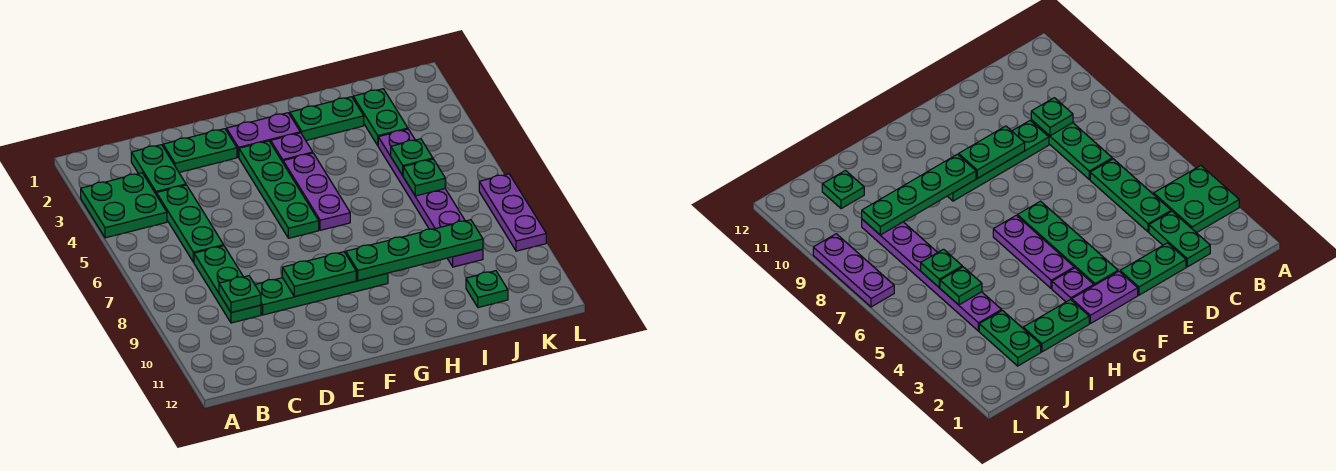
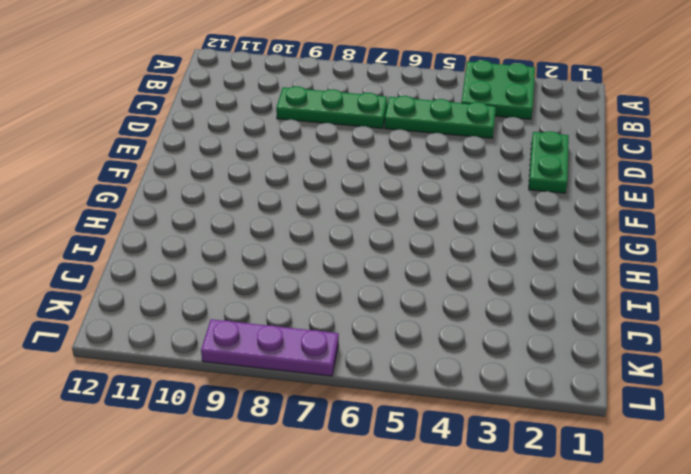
none -> green plate C2:C3 level 1
none -> green plate D9:G9 level 1
none -> purple plate F2:G2 level 1

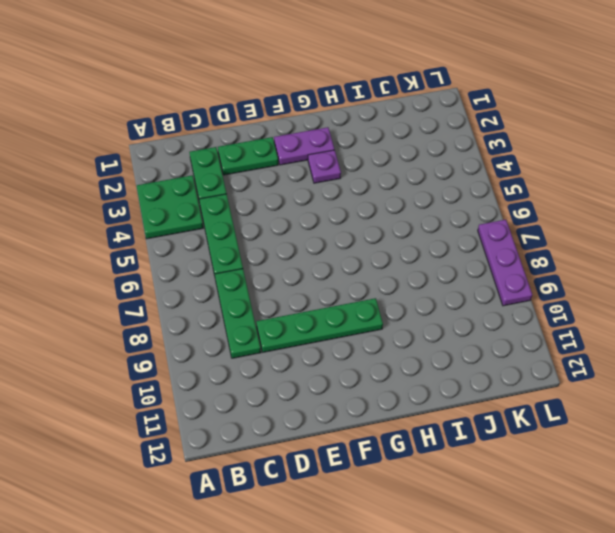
none -> green plate F3:F6 level 1
none -> purple plate G4:G6 level 1
none -> green plate H2:I2 level 1

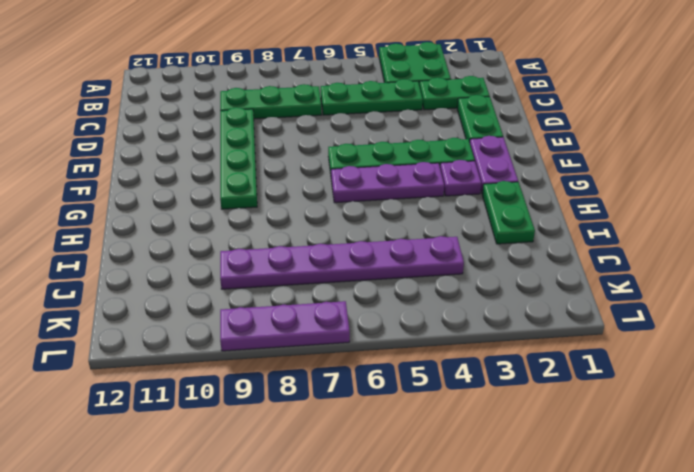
none -> green plate J2:J3 level 1
none -> green plate J11 level 1
none -> green plate C9 level 2

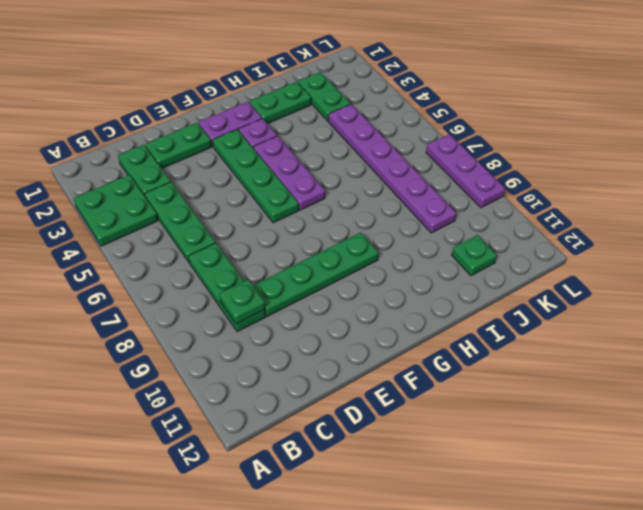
none -> green plate E9:F9 level 2
none -> green plate G9:J9 level 2
none -> green plate J5 level 2

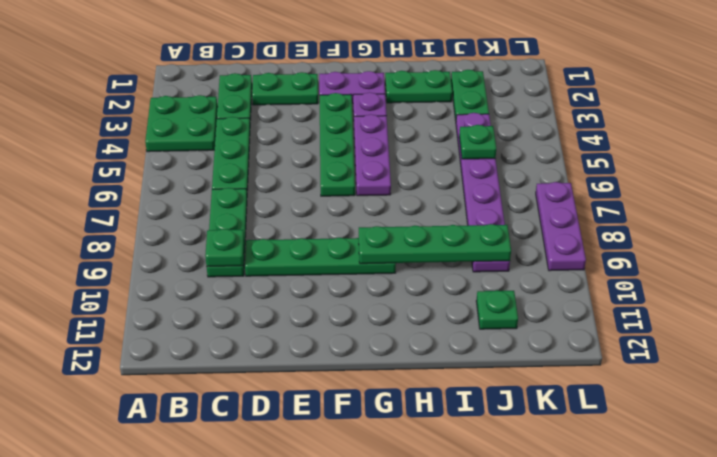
none -> green plate E9:F9 level 2
none -> green plate J6 level 2

